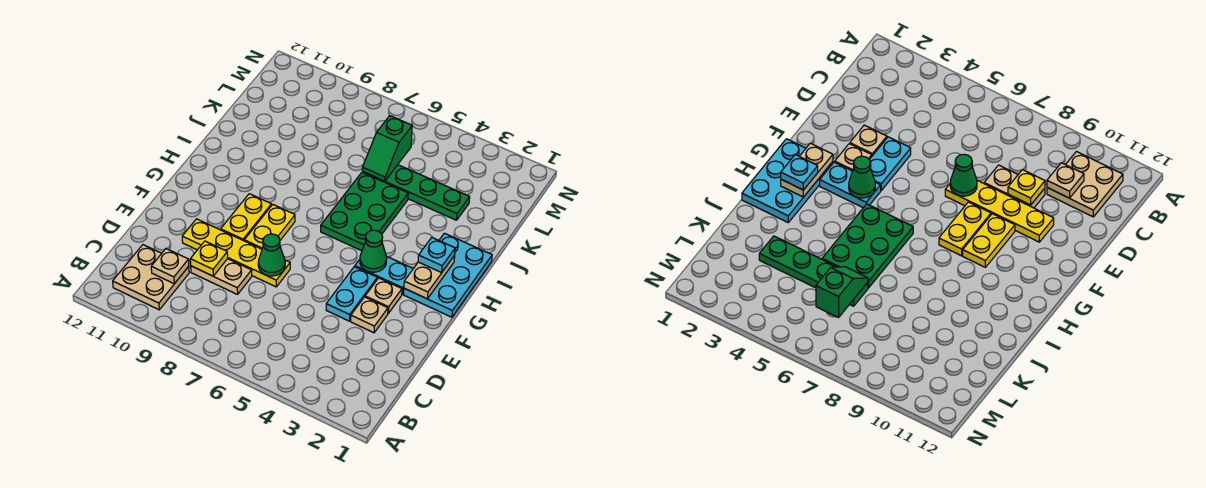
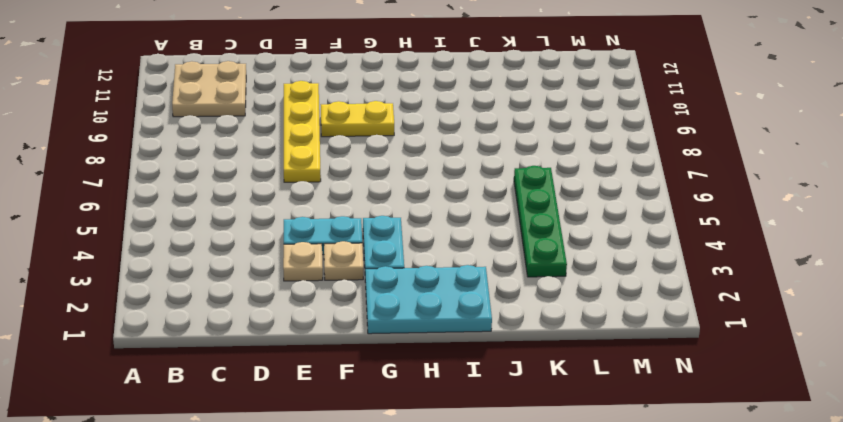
none -> tan plate D8:D9 level 1
none -> yellow plate F8:G8 level 1
none -> green plate H5:J6 level 1

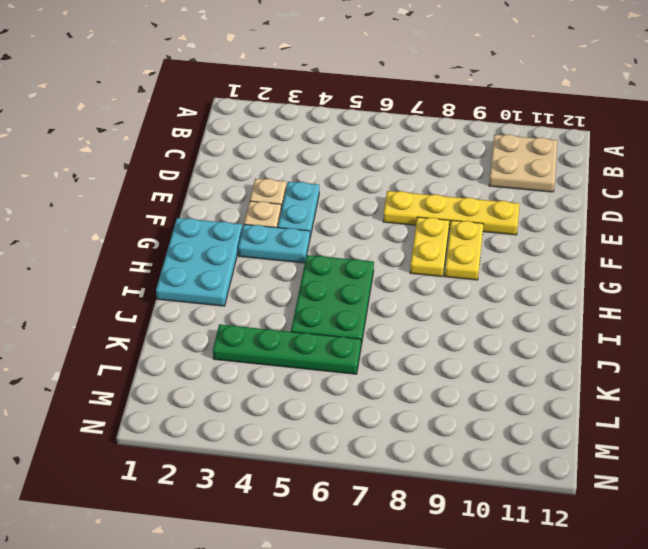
none -> tan plate D8:D9 level 1
none -> tan plate C10 level 2
none -> yellow plate D9 level 2

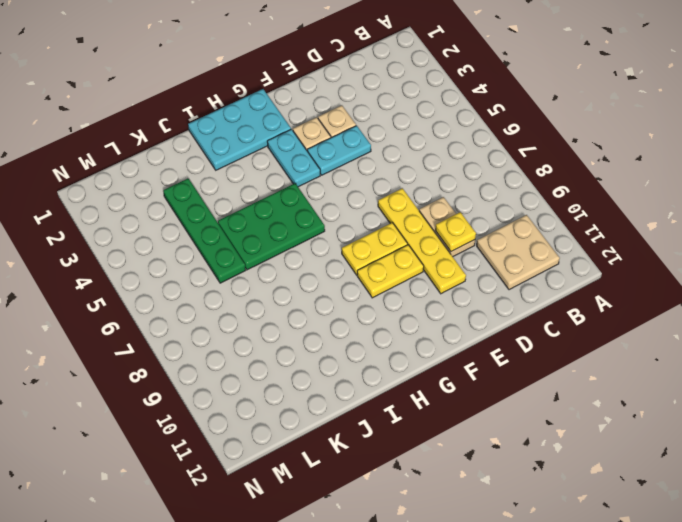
none -> tan plate C10 level 2
none -> green cone E7 level 2
none -> tan plate G2:H2 level 2

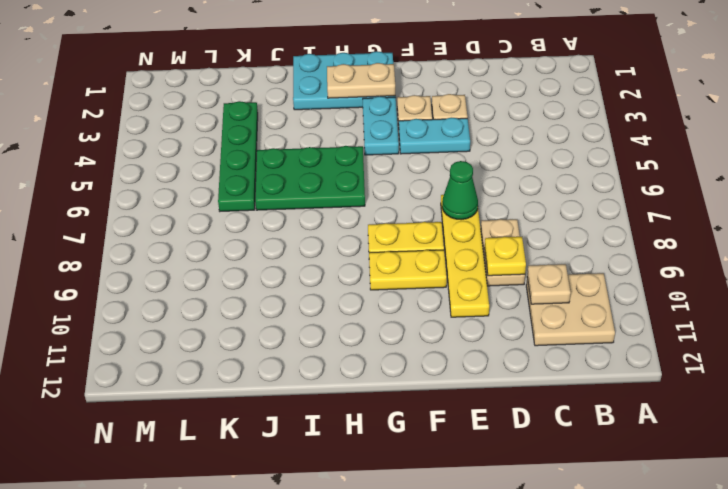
none -> green cone G4 level 2
none -> green slope K6:L6 level 2 top L
none -> cyan plate H2 level 3

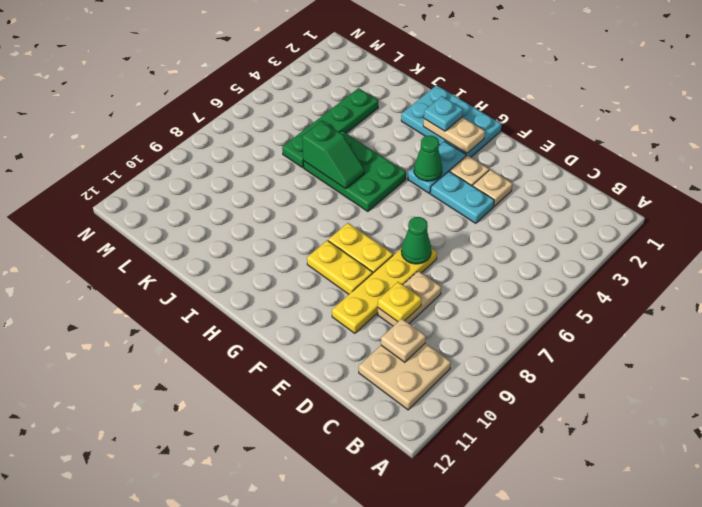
green slope I6:J6 level 2 top J -> green slope K6:L6 level 2 top L

